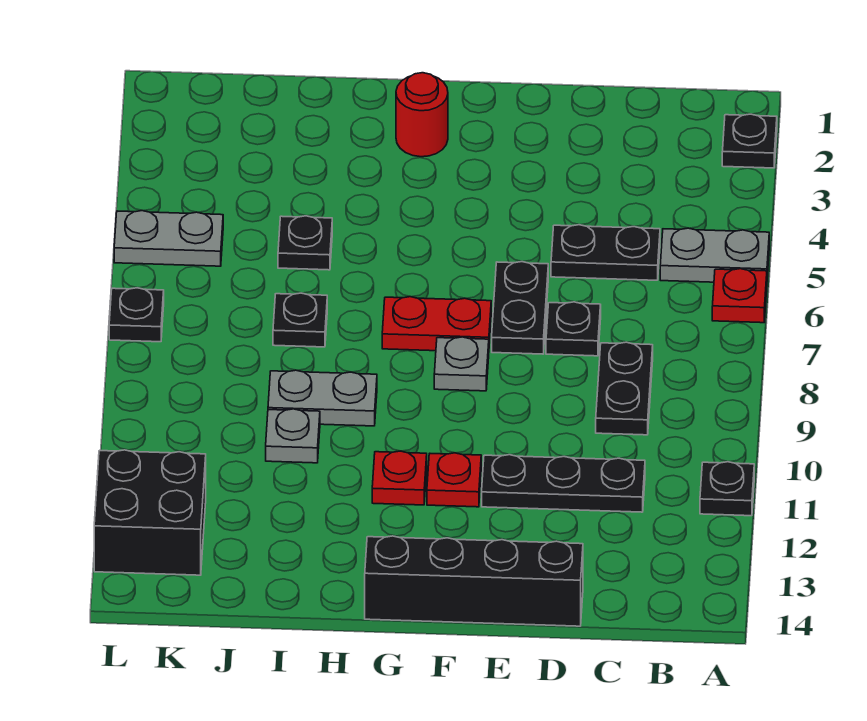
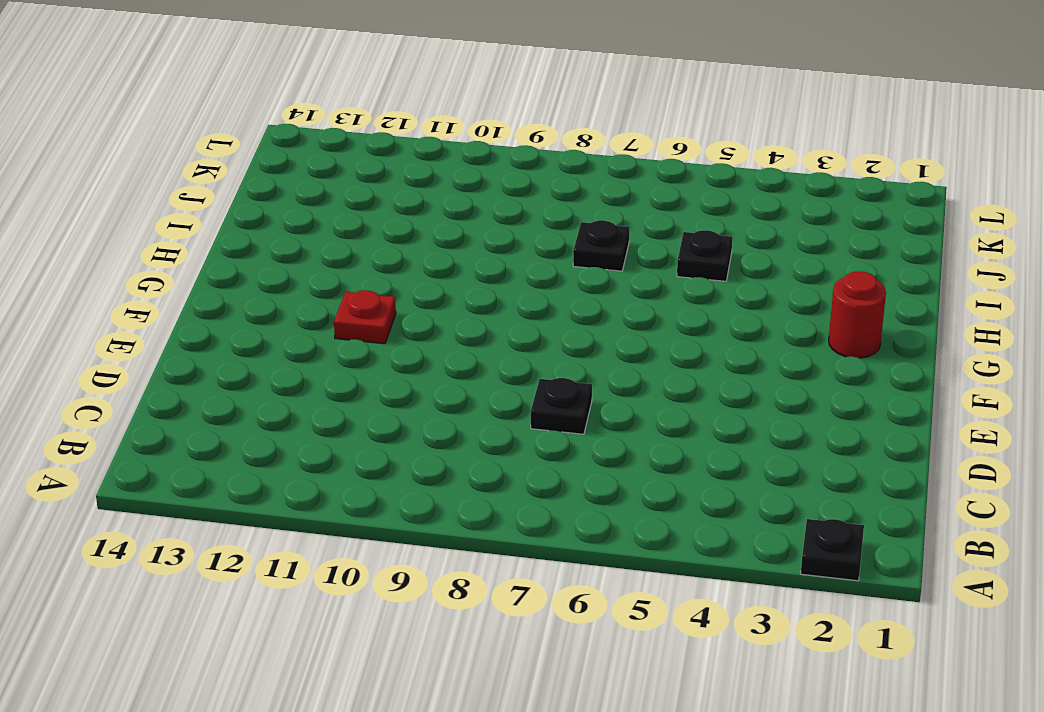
none -> grey plate A5:B5 level 1
none -> red plate A6 level 1
none -> black plate A11 level 1

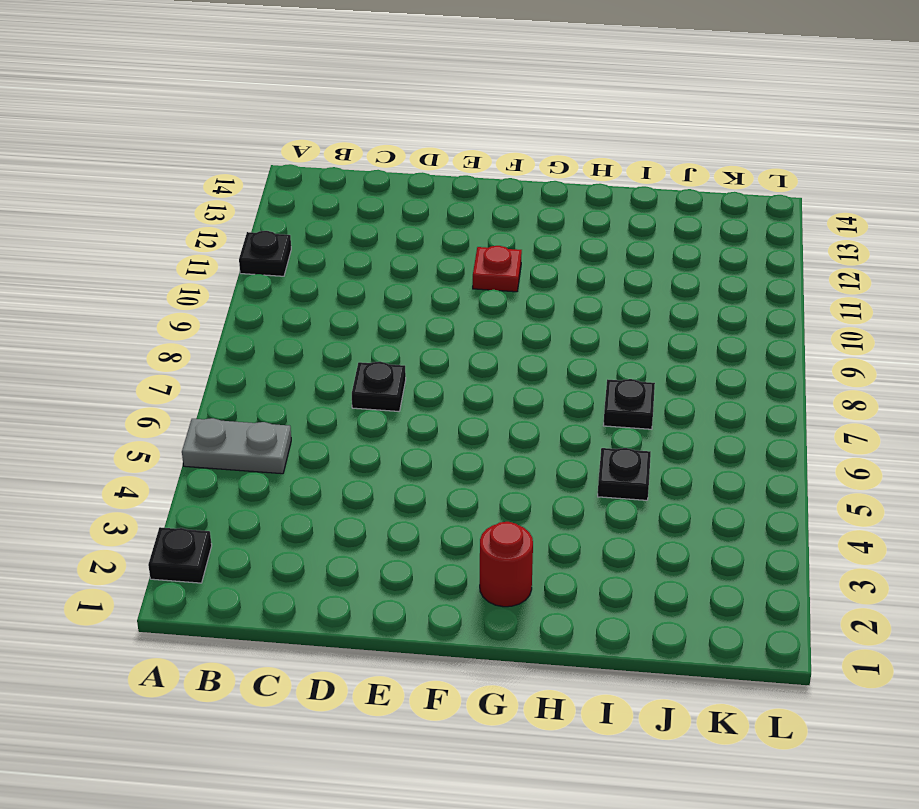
none -> red plate A6 level 1
none -> black plate C5:D5 level 1
none -> black plate C8:C9 level 1

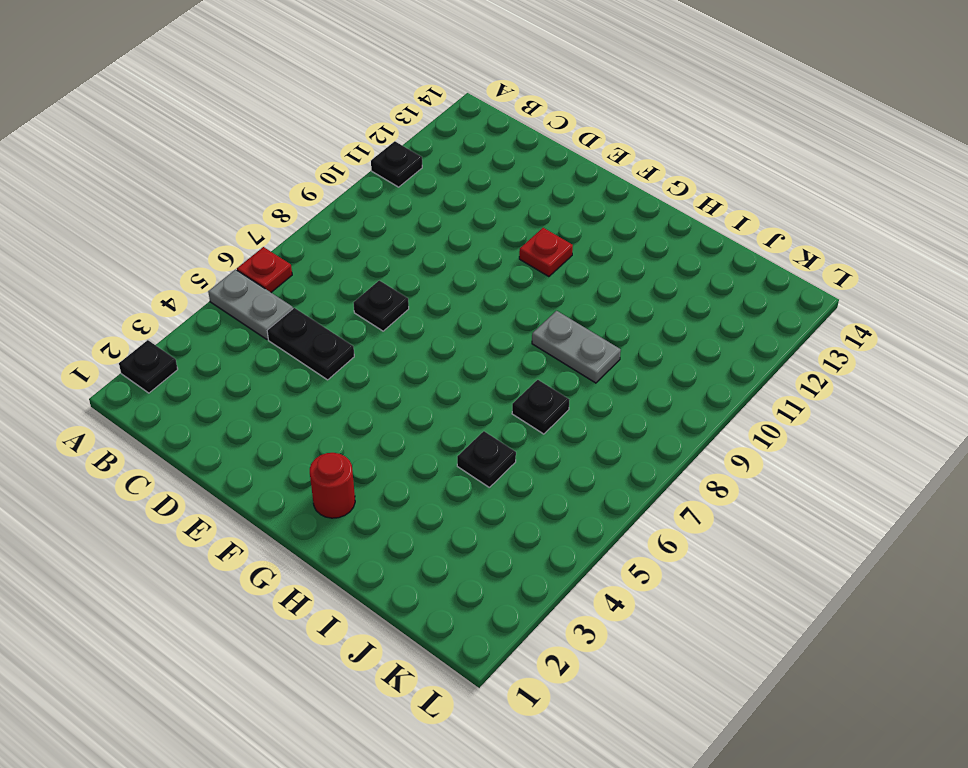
none -> black plate C8:C9 level 1
none -> black plate C11:E11 level 1
none -> black brick D14:G14 level 1

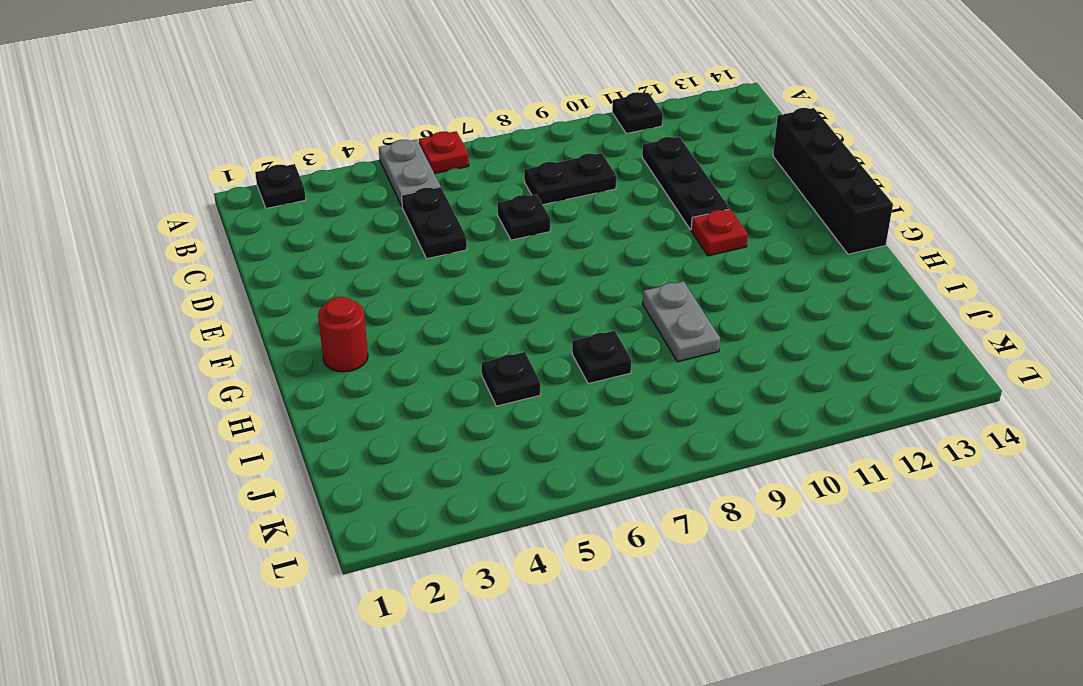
none -> black plate E6:E7 level 1
none -> red plate F7:G7 level 1
none -> grey plate F8 level 1

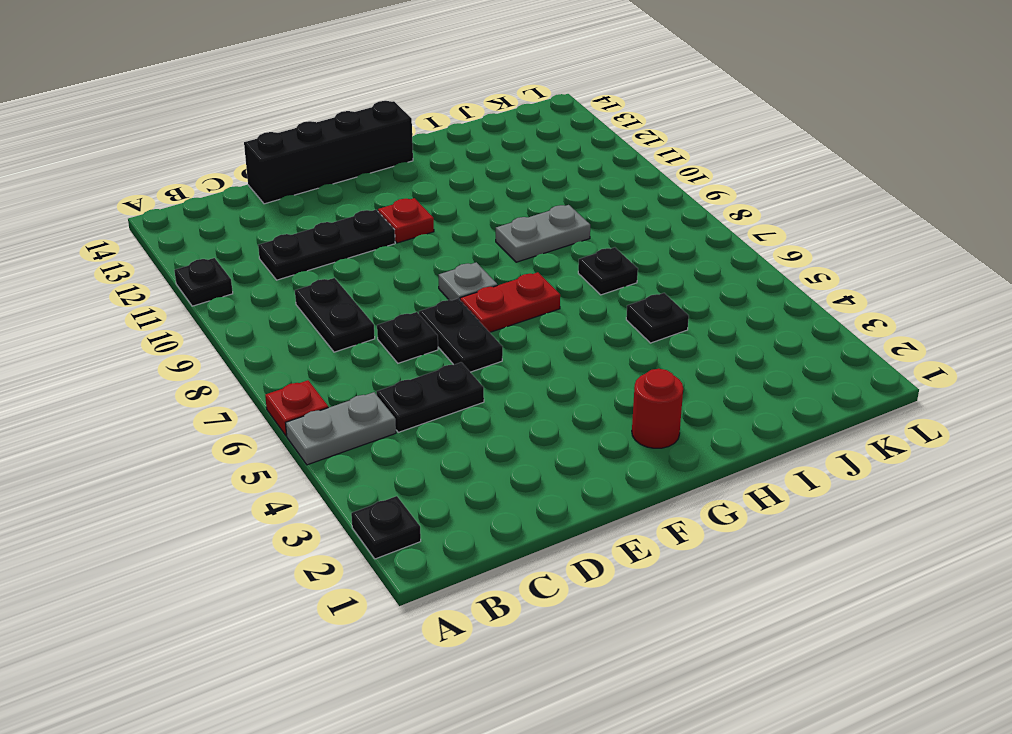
none -> red plate G11 level 1
none -> grey plate I10 level 1
none -> grey plate K5:L5 level 1

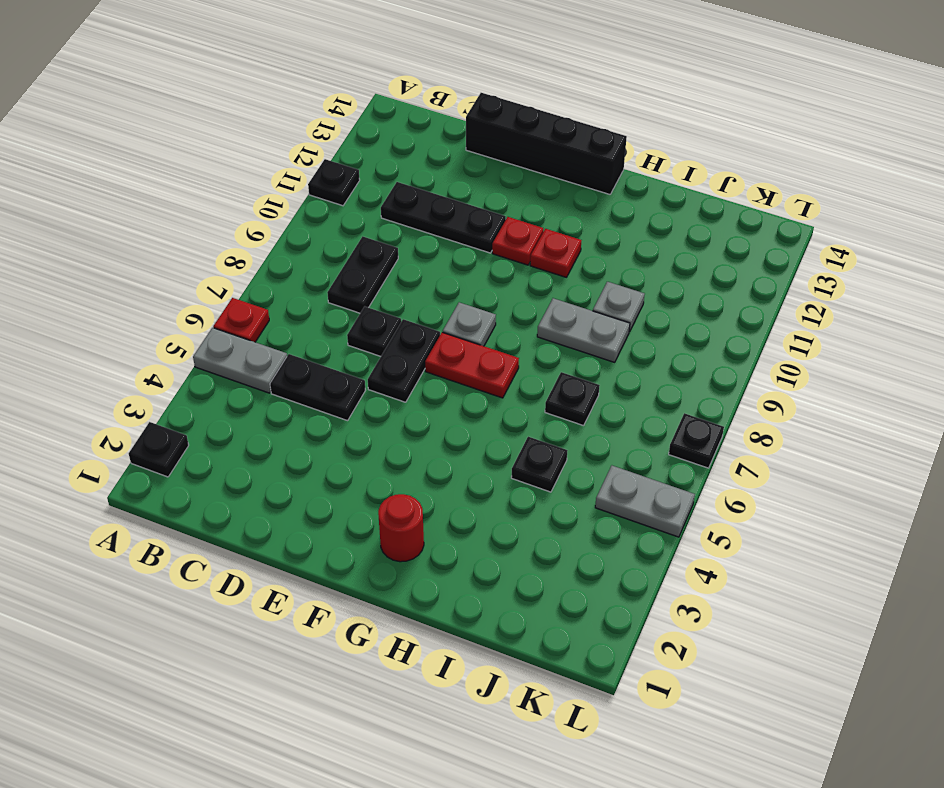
none -> black brick K12:L13 level 1

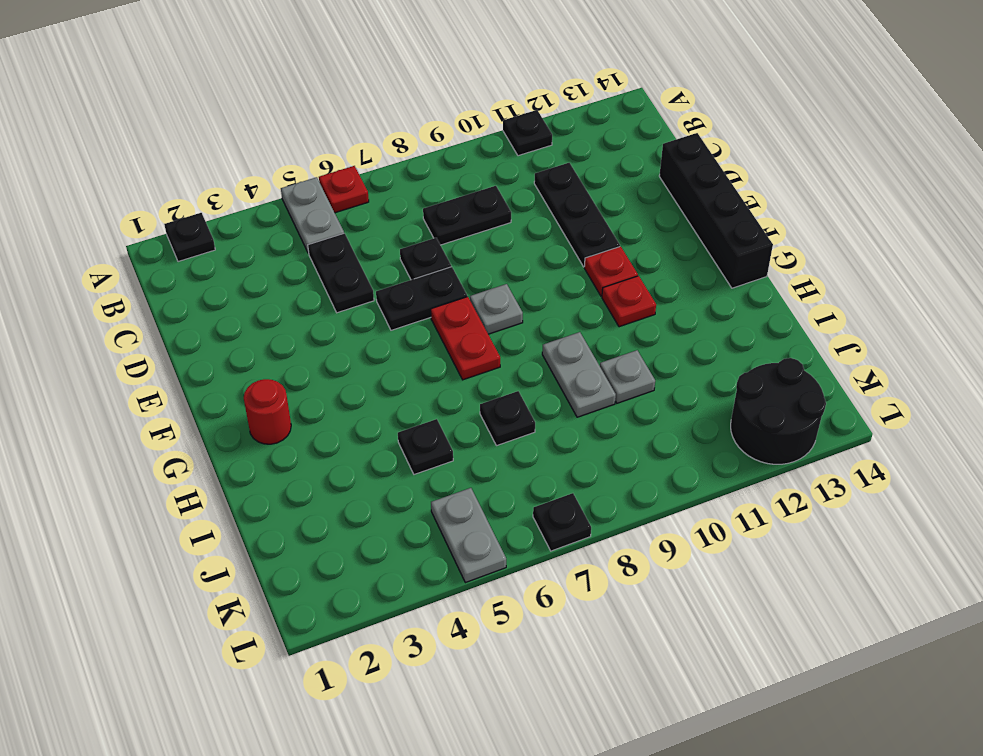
black round brick K12:L13 level 1 -> black brick K12:L13 level 1

